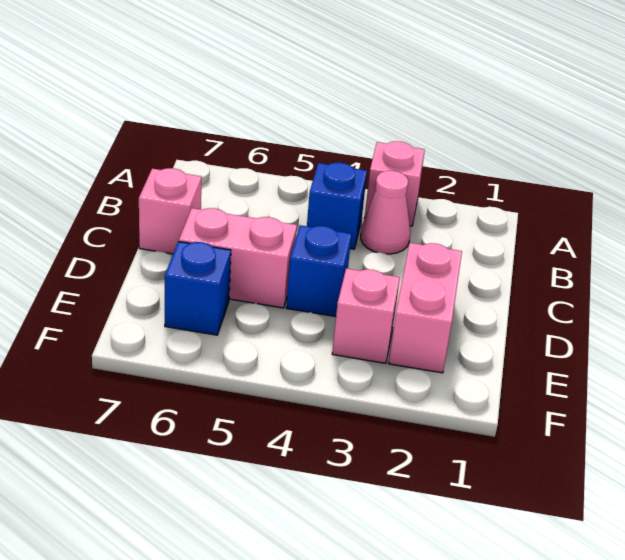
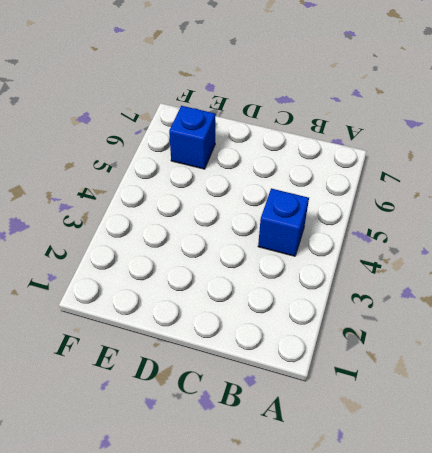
none -> pink brick A3 level 1
none -> pink cone B3 level 1

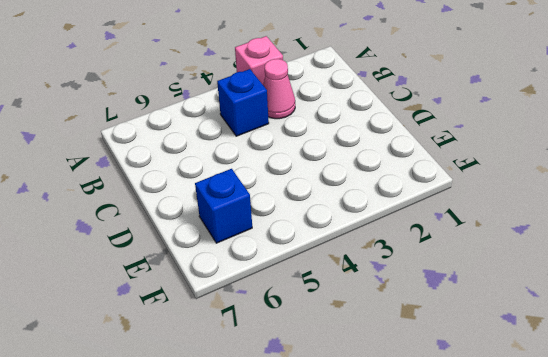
none -> pink brick C7 level 1
none -> pink brick D2:E2 level 1

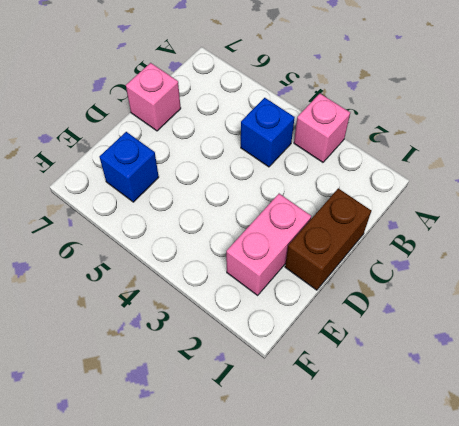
brown brick C1:D1 level 1 -> none
none -> pink cone B3 level 1
none -> blue brick D4 level 1

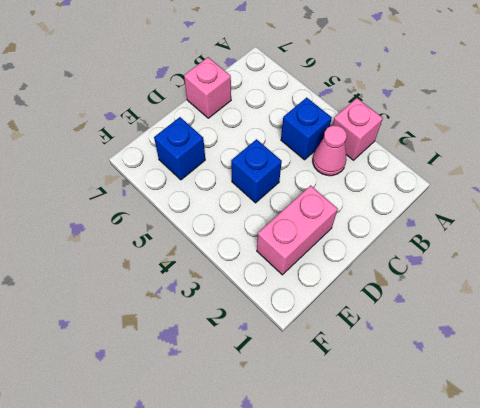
none -> pink brick D5:D6 level 1
none -> pink brick E3 level 1

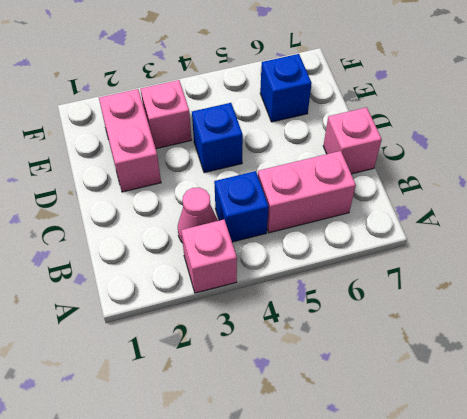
pink brick B5:B6 level 1 -> pink brick D5:D6 level 1

